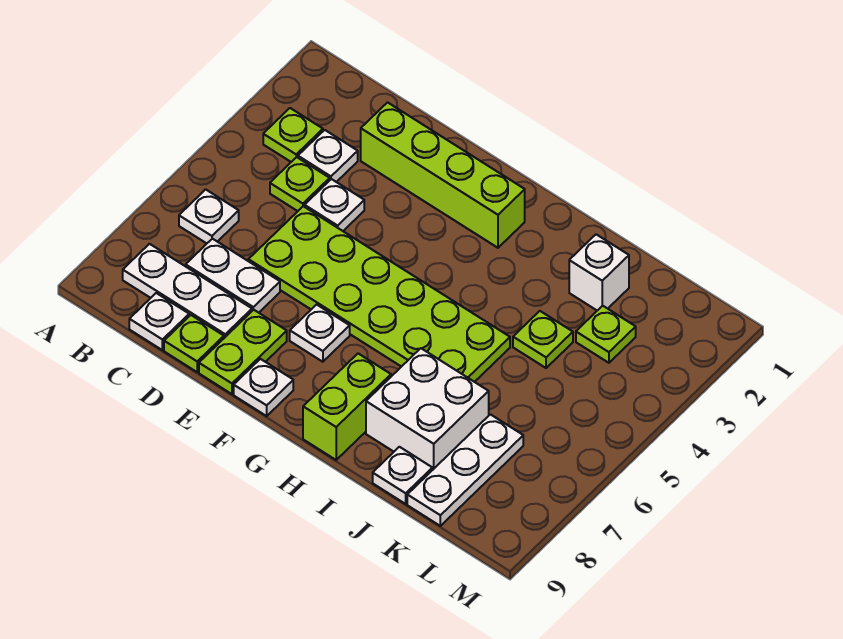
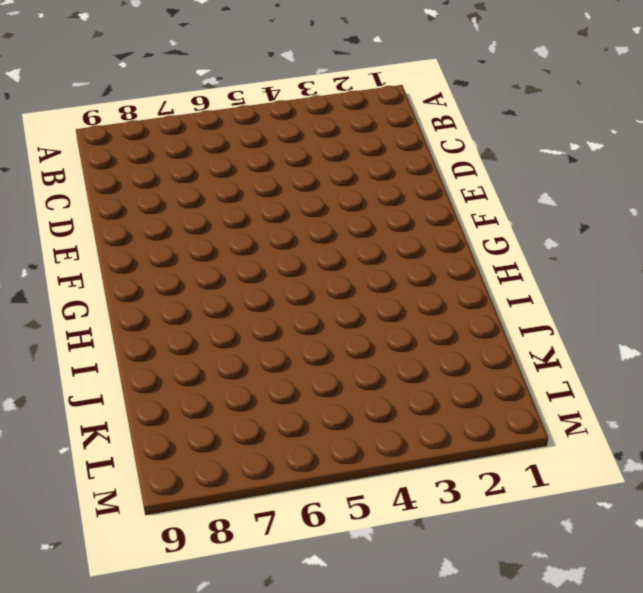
none -> lime plate B3 level 1
none -> white plate B6 level 1
none -> white plate B8:D8 level 1

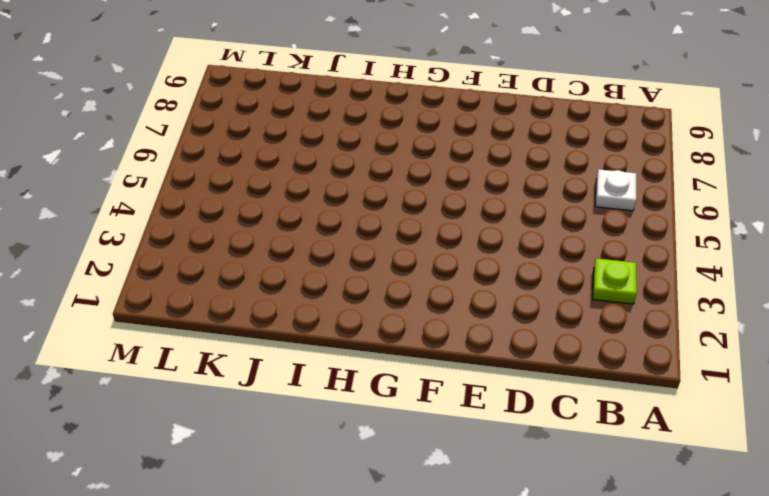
none -> white plate B8:D8 level 1
none -> white plate C3 level 1
none -> lime plate C4 level 1

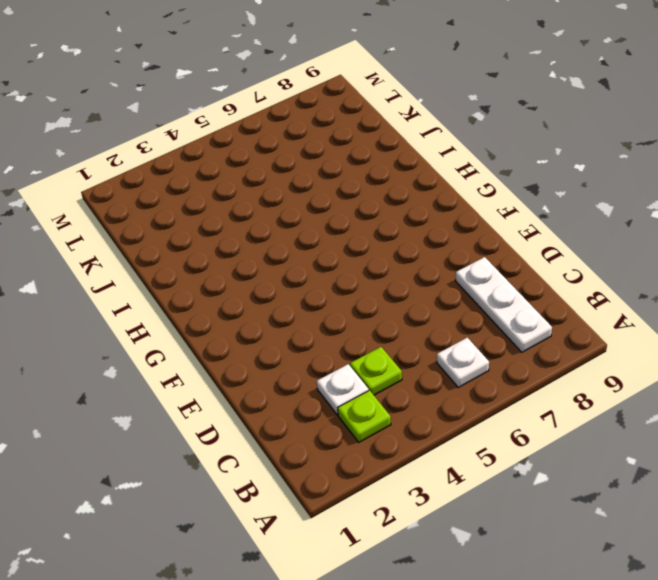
none -> white plate C7:D7 level 1
none -> white plate C9 level 1
none -> lime brick D2:G2 level 1

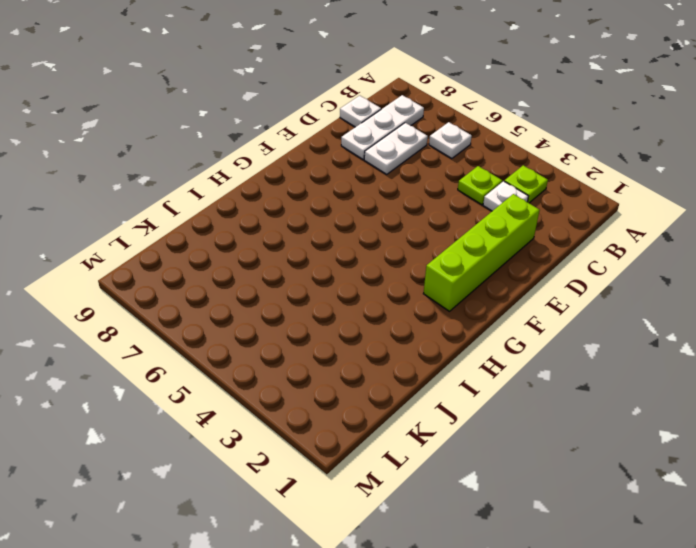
none -> white plate D4 level 1
none -> lime plate D5:I6 level 1
none -> lime plate D9 level 1

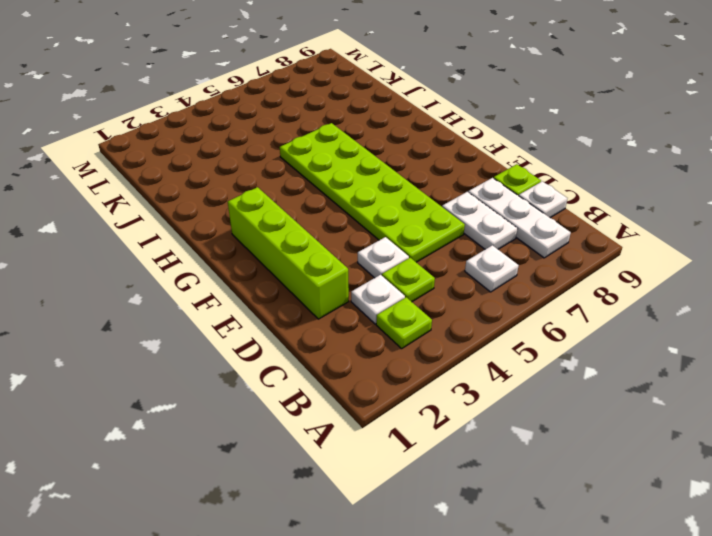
none -> lime plate E8:E9 level 1
none -> white plate F7 level 1
none -> white plate F9 level 1

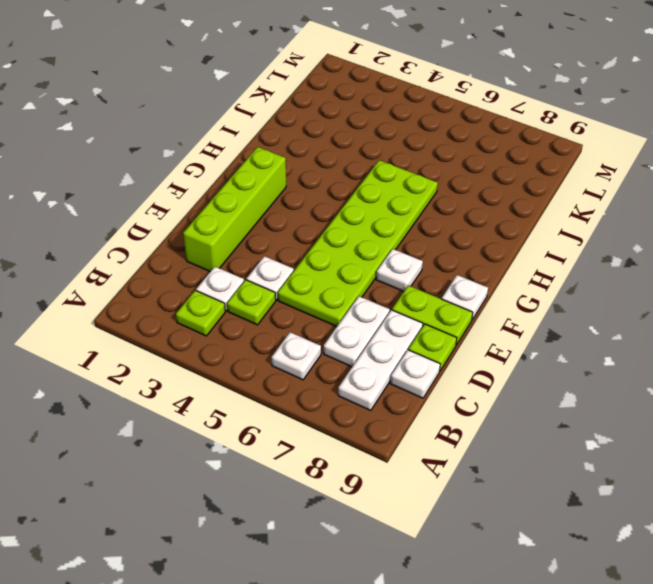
none -> lime brick H8:H9 level 1
none -> white brick I7:J8 level 1
none -> white brick J2 level 1

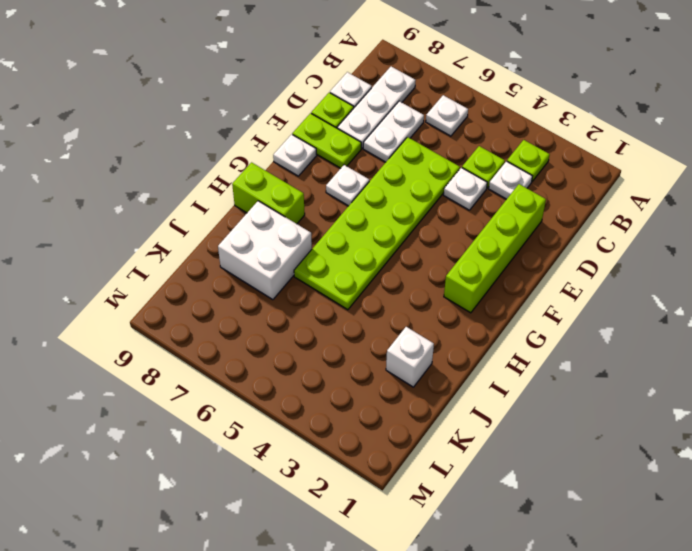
none -> lime plate J4 level 1
none -> white plate J9 level 1
none -> lime plate K3 level 1

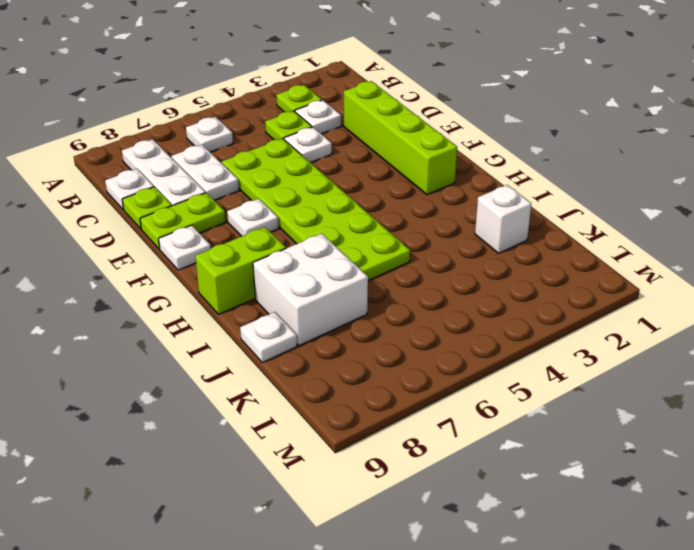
none -> lime plate J4 level 1
none -> lime plate K3 level 1
none -> white plate K7:K9 level 1

